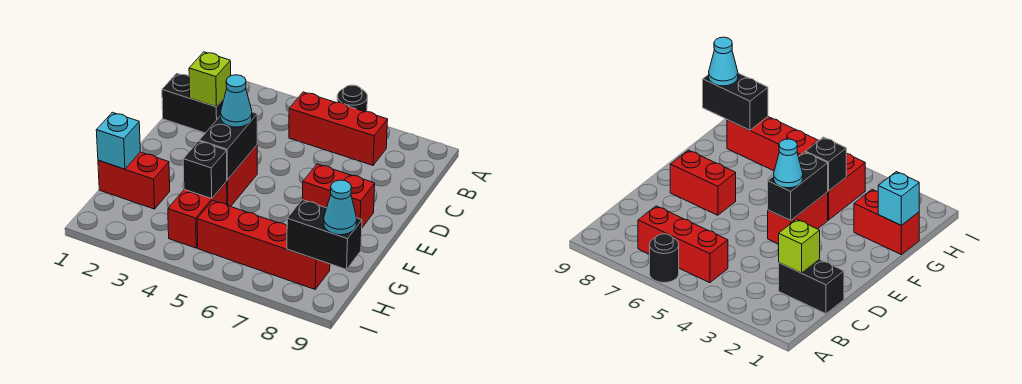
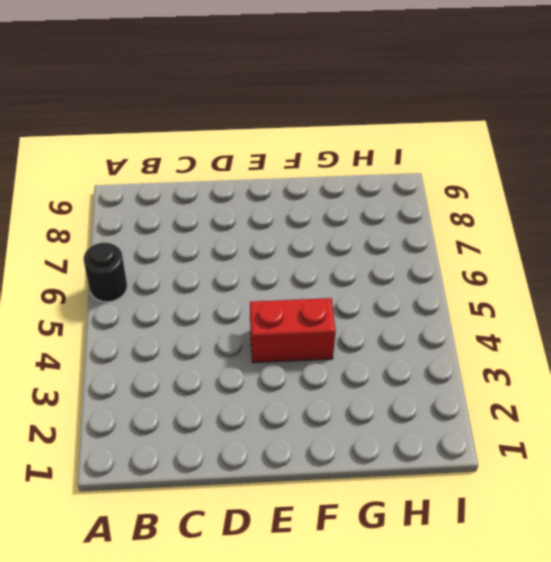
none -> red brick B5:B7 level 1
none -> black brick C1:C2 level 1
none -> red brick E7:E8 level 1

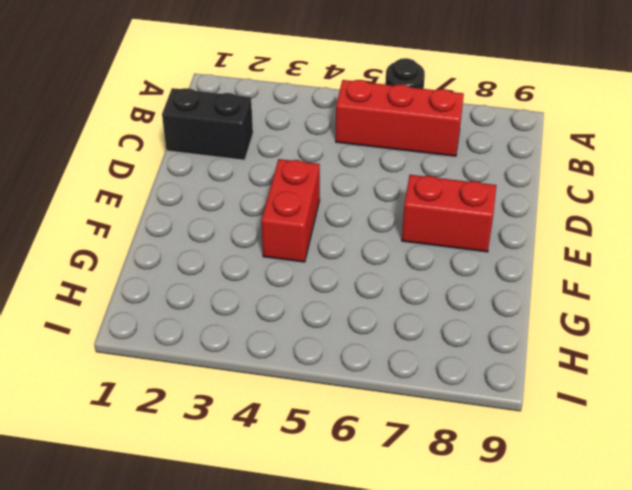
none -> red brick G1:G2 level 1
none -> red brick G4:H4 level 1
none -> red brick H5:H8 level 1

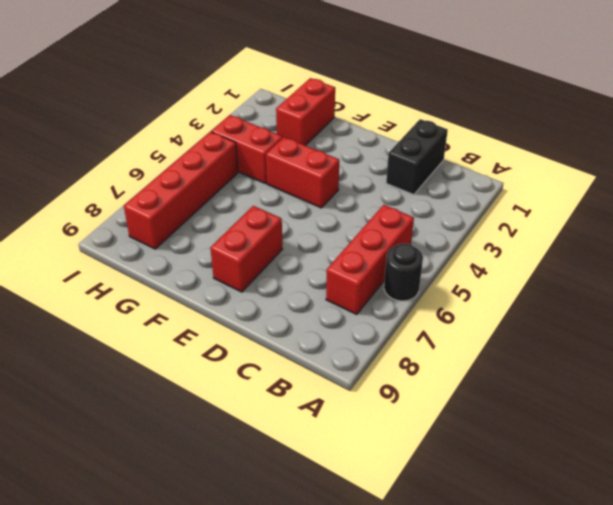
none -> lime brick C2 level 2
none -> black brick E4:F4 level 2
none -> cyan brick G1 level 2

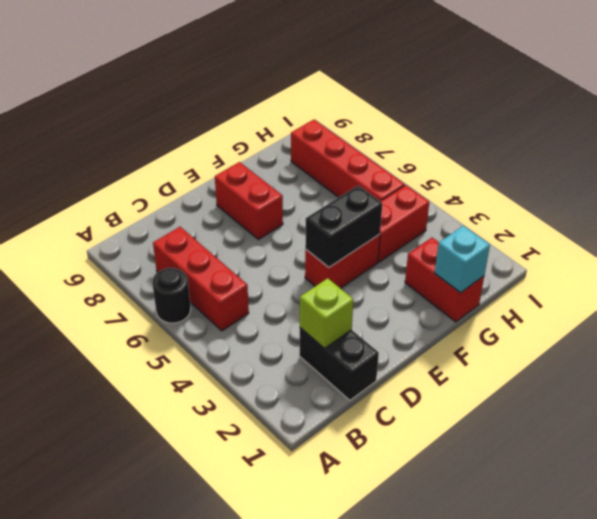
none -> black brick G4 level 2
none -> black brick H8:H9 level 2
none -> cyan cone E4 level 3

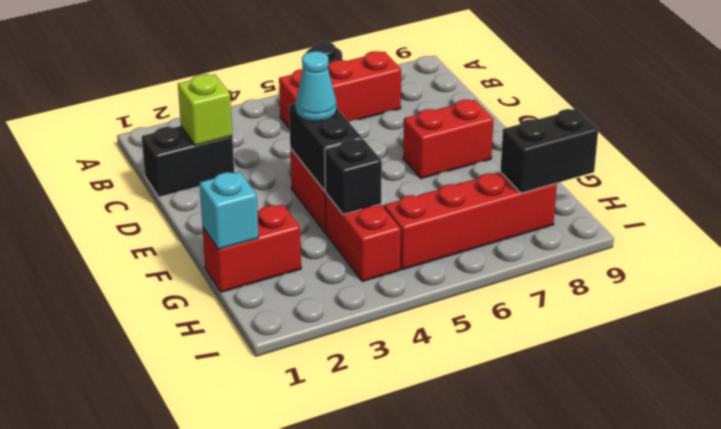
none -> cyan cone H9 level 3

